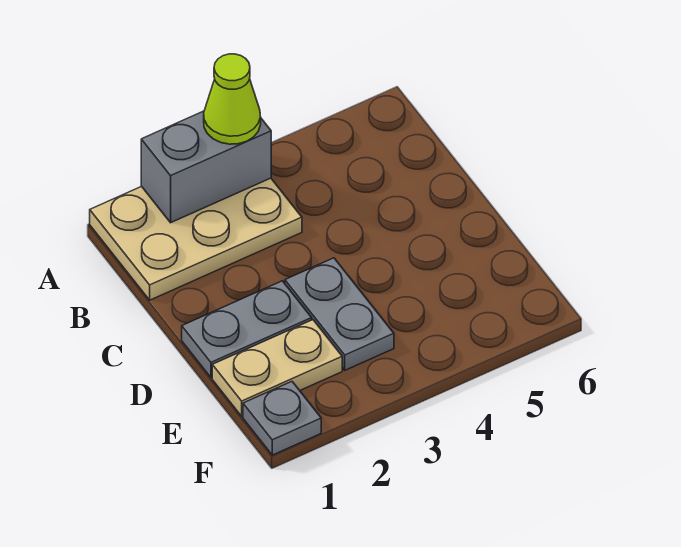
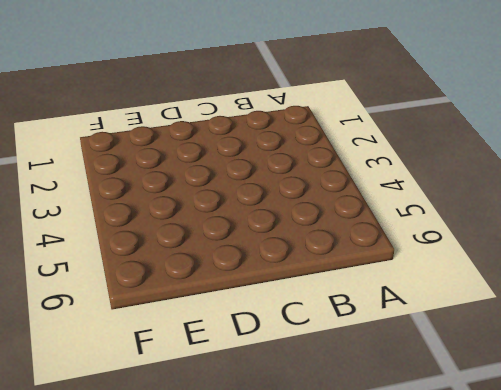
none -> tan plate A1:B3 level 1
none -> grey plate D1:D2 level 1

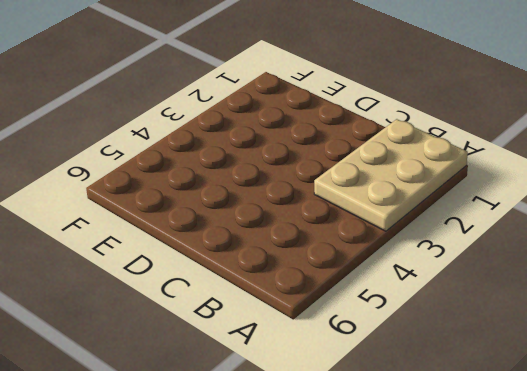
none -> grey plate D1:D2 level 1
none -> grey plate D3:E3 level 1

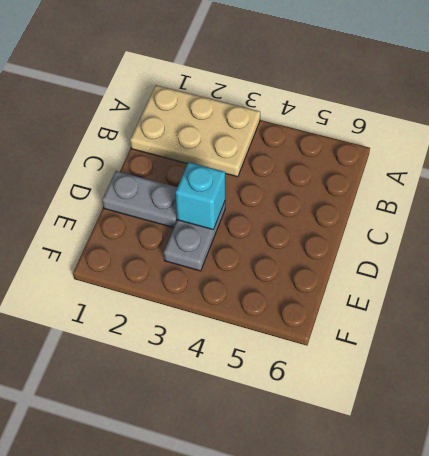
cyan brick D3 level 2 -> none
none -> tan plate E1:E2 level 1
none -> grey plate F1 level 1

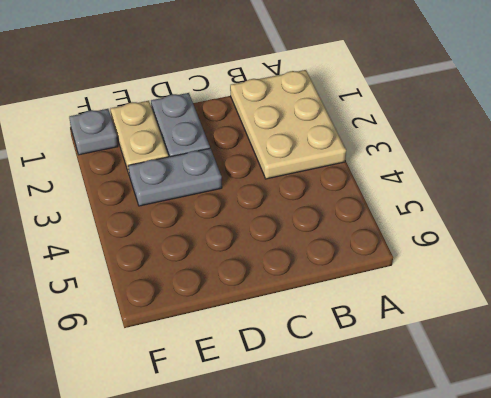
none -> grey brick A2:A3 level 2
none -> lime cone A3 level 3

